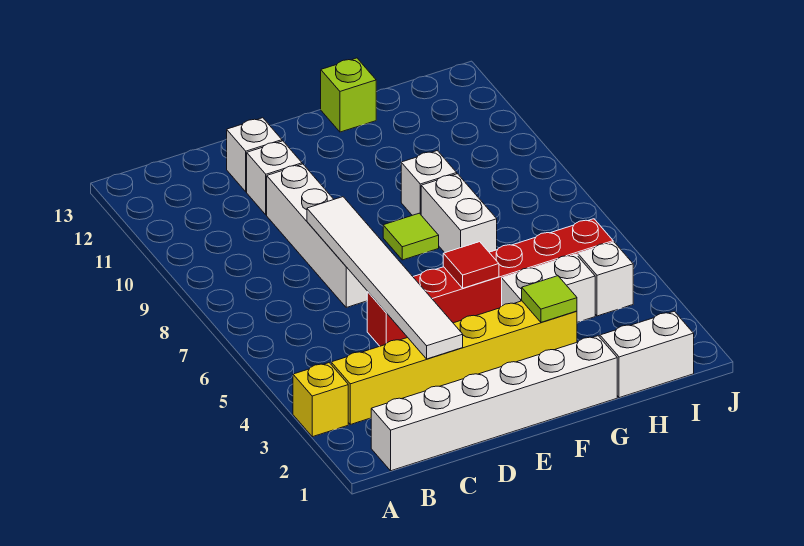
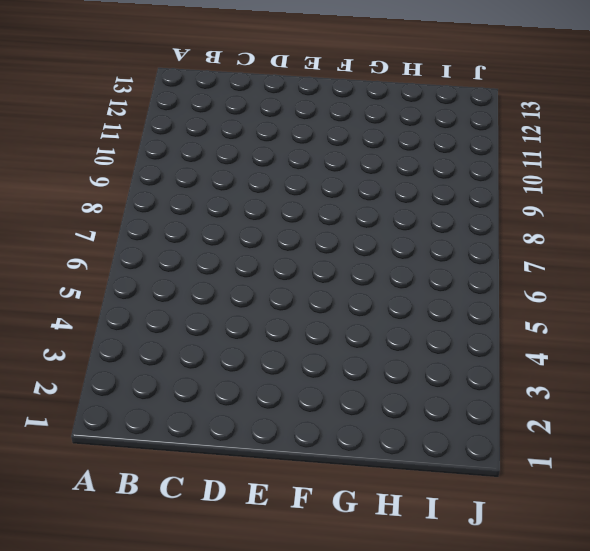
none -> yellow brick A3 level 1
none -> white brick B1:G1 level 1
none -> yellow brick B3:G3 level 1

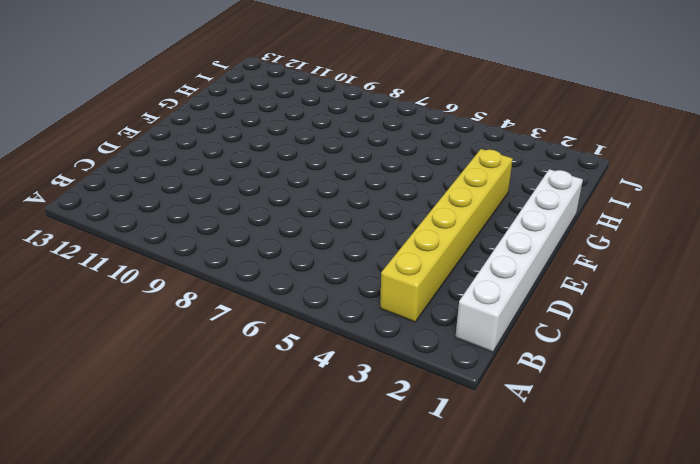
none -> yellow brick A3 level 1
none -> red brick D5:I5 level 1
none -> white brick D7:D10 level 1

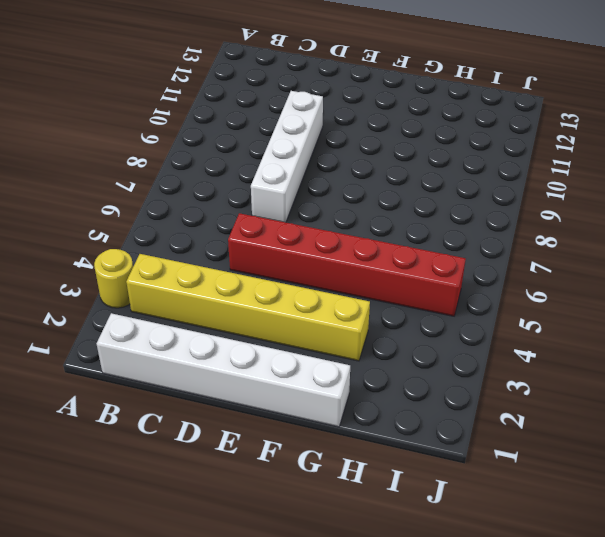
yellow round brick A3 level 1 -> yellow brick A3 level 1
none -> white brick D11 level 1
none -> white brick D12 level 1
none -> lime tile F8 level 1

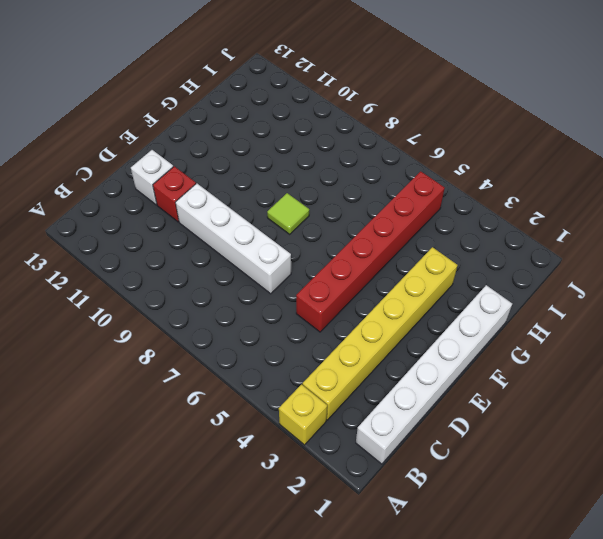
red brick D11 level 1 -> white brick D11 level 1
none -> white brick G4:H4 level 1
none -> white brick G7:G8 level 1
none -> white brick G9 level 1

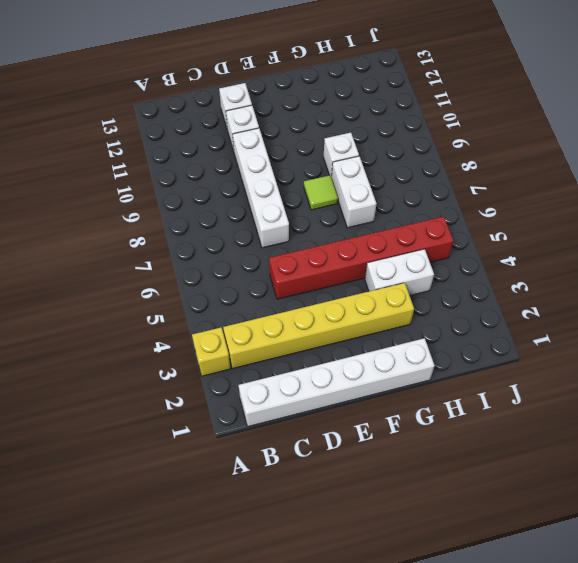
none -> lime brick G13 level 1
none -> white brick H1:I1 level 1
none -> white brick I4 level 1

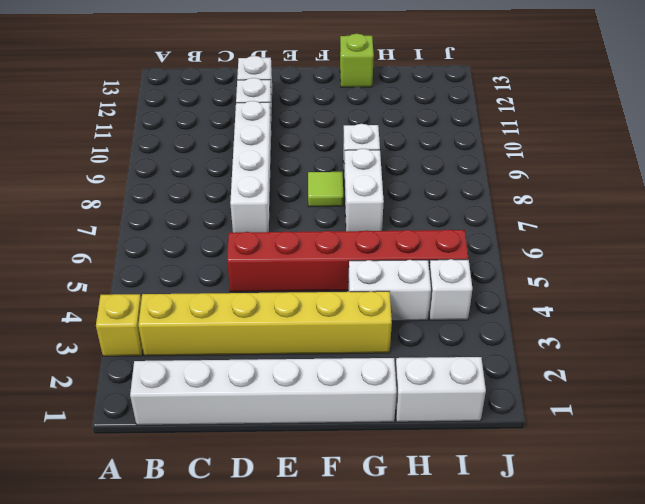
none -> white tile D3:D8 level 2
none -> red tile F5 level 2
none -> lime tile G3 level 2

